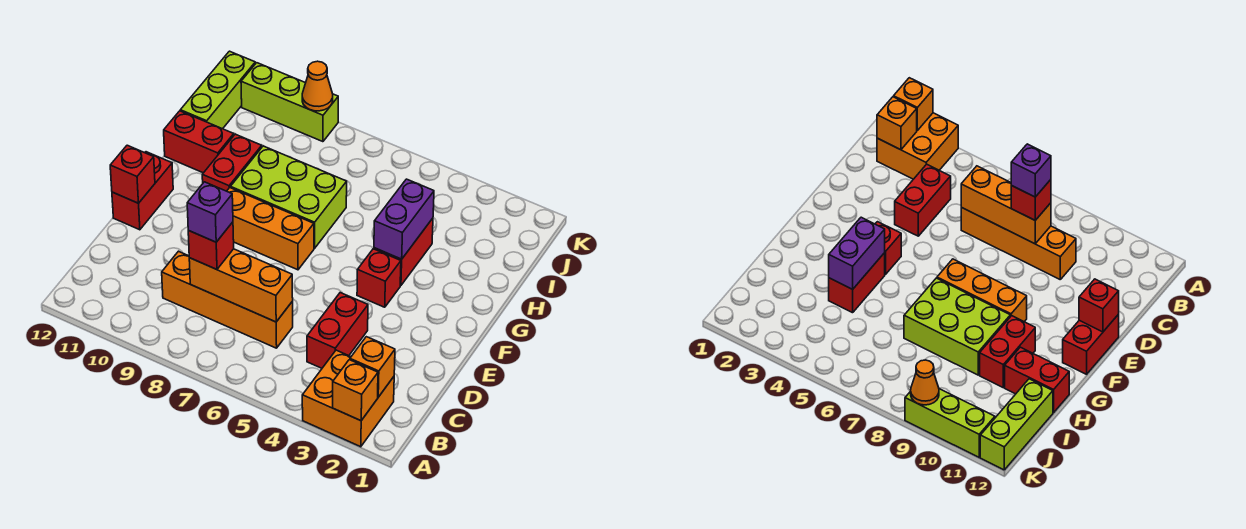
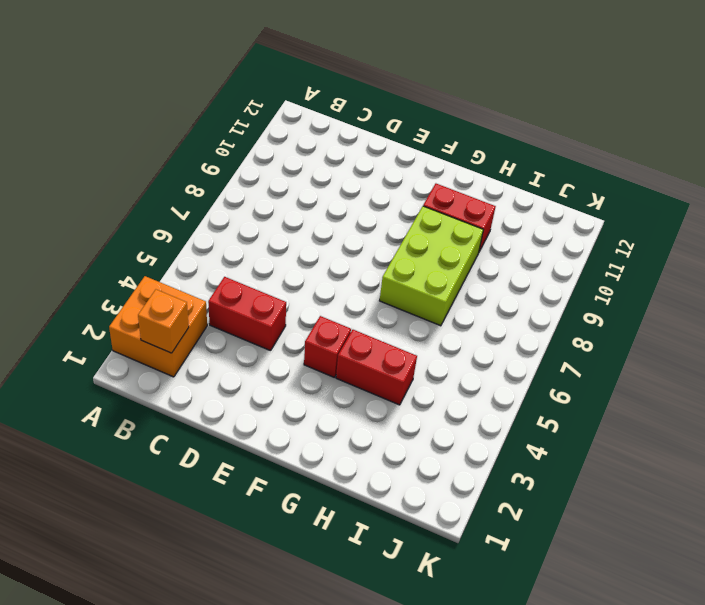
none -> orange brick C6:C9 level 1
none -> red brick E12:F12 level 1
none -> orange brick F7:F9 level 1

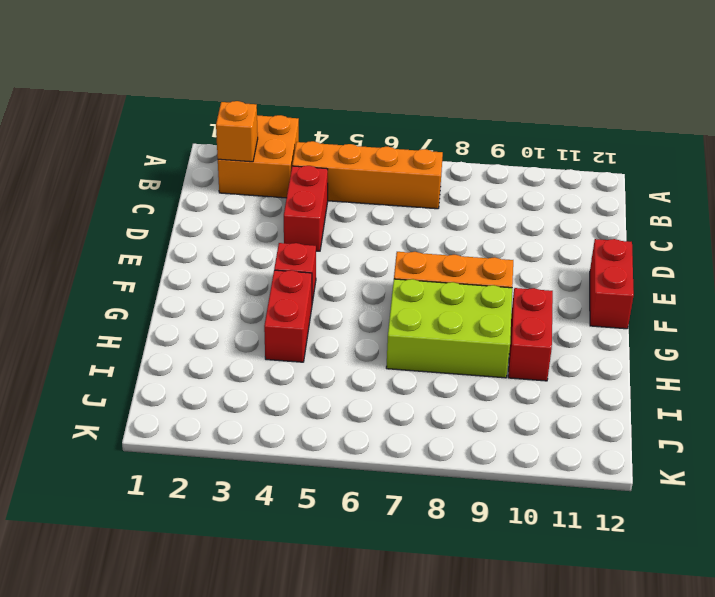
orange brick B4:B7 level 1 -> orange brick C6:C9 level 1
none -> red brick H11:H12 level 1
none -> lime brick I12:K12 level 1
none -> lime brick K9:K11 level 1

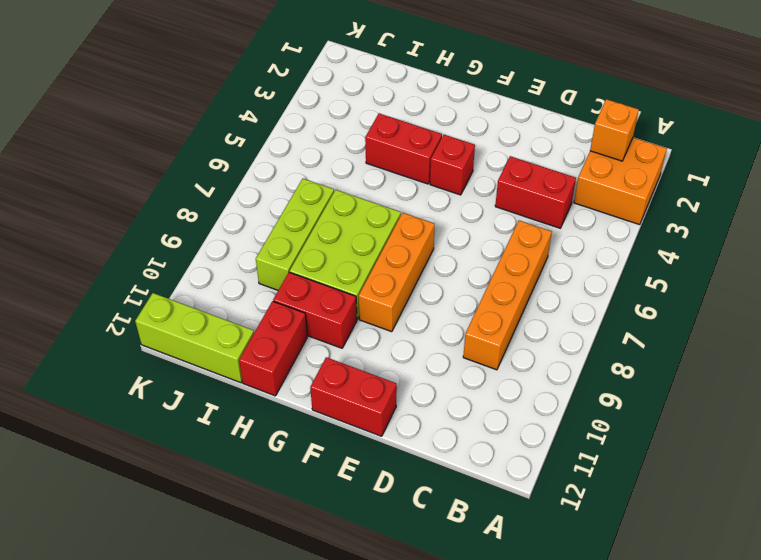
lime brick I7:I9 level 1 -> lime brick K9:K11 level 1
none -> orange brick A2 level 2
none -> orange brick C6:C8 level 2
none -> red brick E12 level 2

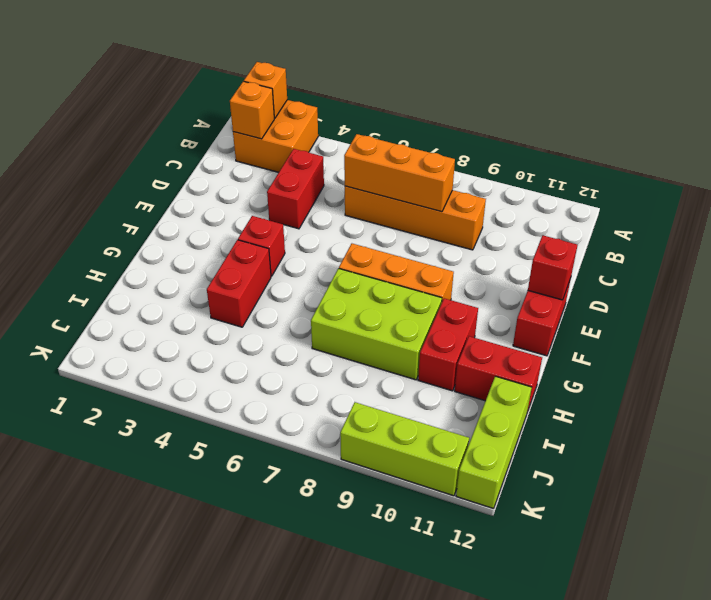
none -> purple brick G4:H4 level 2
none -> orange cone K9 level 2
none -> red brick C8 level 3

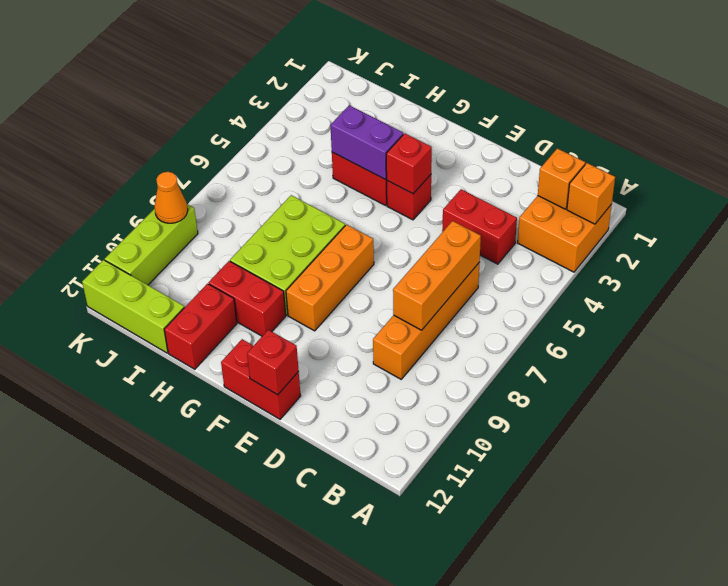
red brick F4 level 2 -> red brick C8 level 3
none -> purple brick C8 level 4

